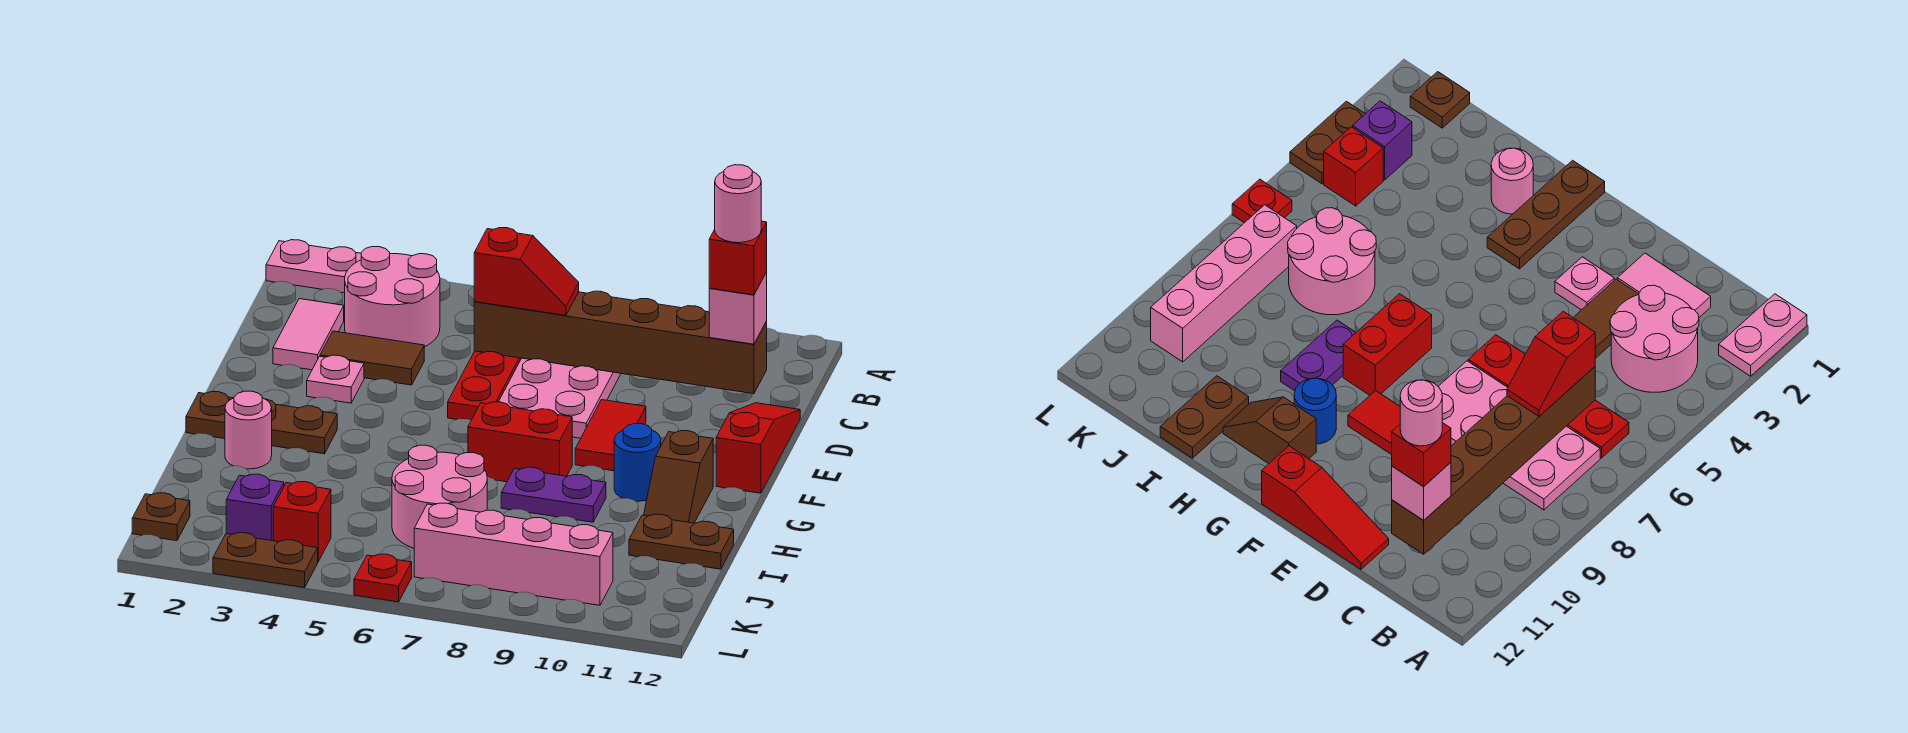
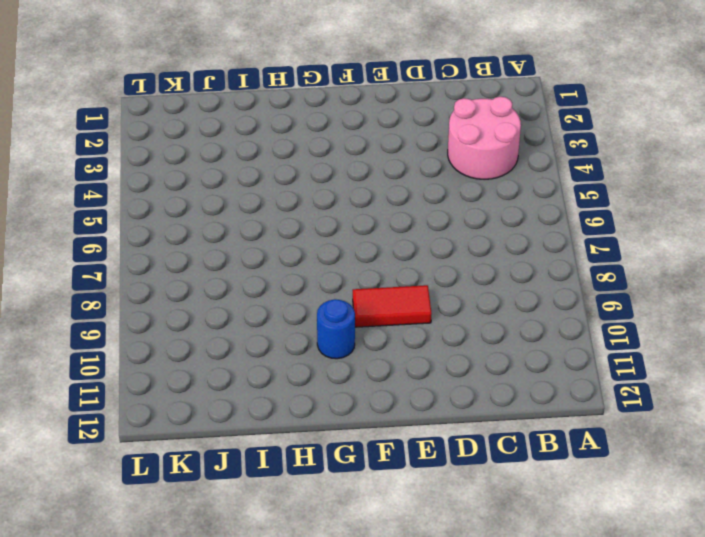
none -> pink plate A1:A2 level 1
none -> red plate B6:E6 level 1
none -> pink plate B7:E8 level 1

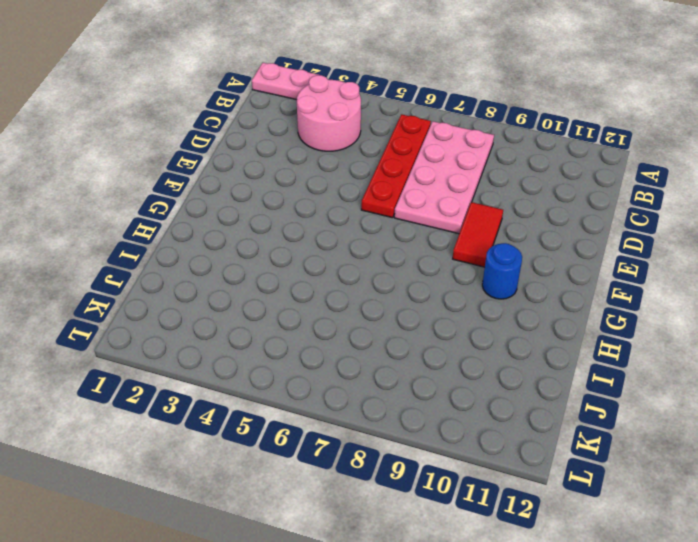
none -> pink tile C2:D2 level 1
none -> brown tile D3:D4 level 1
none -> red slope D12:F12 level 1 top F

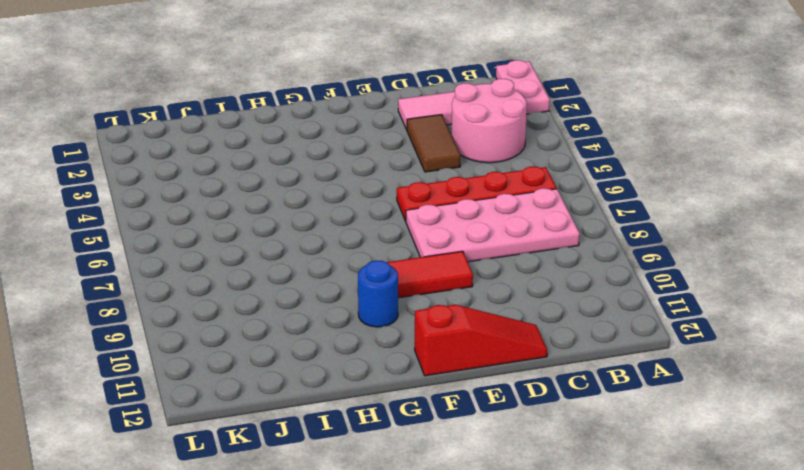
none -> pink plate E3 level 1
none -> brown plate G1:G3 level 1
none -> red brick G7:G8 level 1

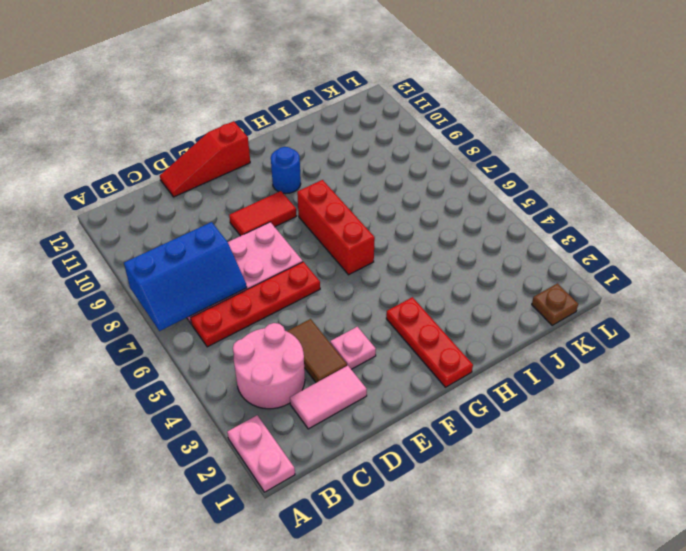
blue slope A7:C8 level 2 top 8 -> brown brick C6:C11 level 2
red plate G1:G3 level 1 -> brown plate G1:G3 level 1
red brick G6:G8 level 1 -> red brick G7:G8 level 1
none -> brown slope G11:H11 level 1 top G
none -> pink round brick H2 level 1
none -> purple plate H8:H9 level 1

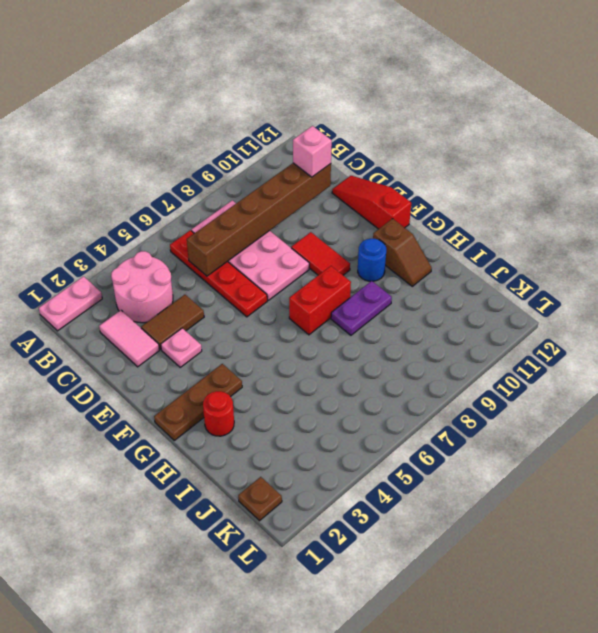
red round brick H2 level 1 -> pink round brick H2 level 1
none -> pink round brick I6:J7 level 1
none -> brown plate I11:I12 level 1
none -> purple brick K3 level 1

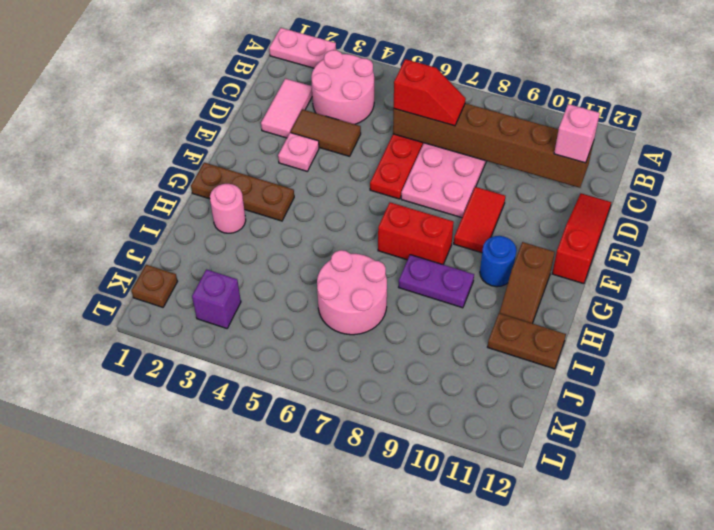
none -> red brick K4 level 1
none -> pink brick K7:K10 level 1
none -> brown plate L3:L4 level 1

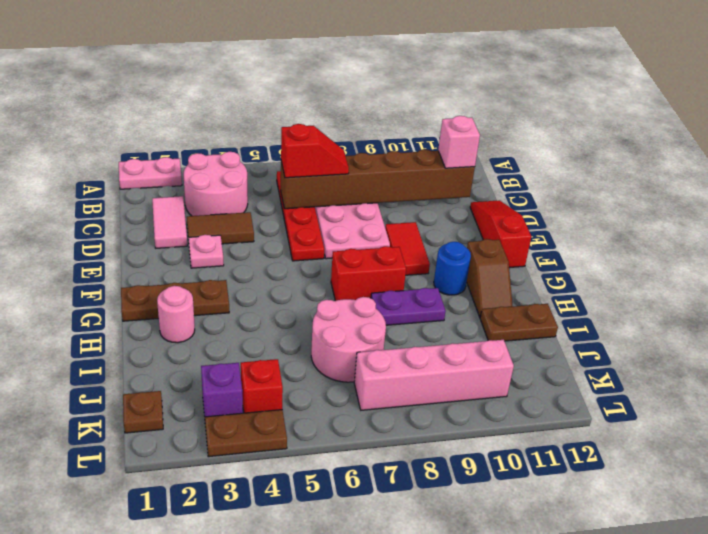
none -> red plate L6 level 1
none -> red brick C11 level 4
none -> pink round brick C11 level 5

